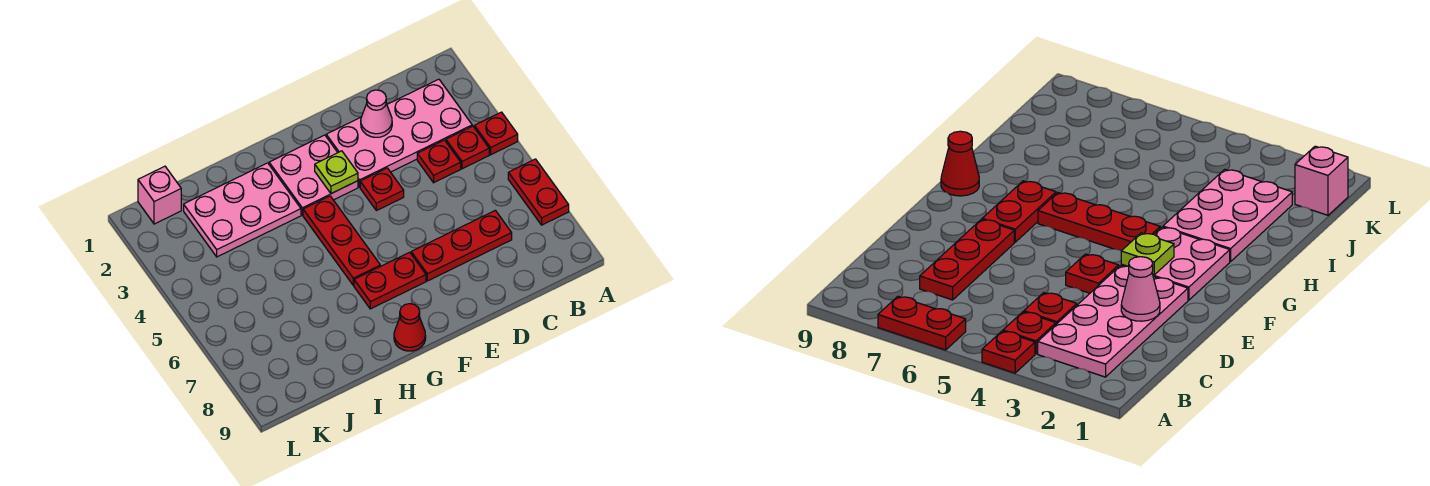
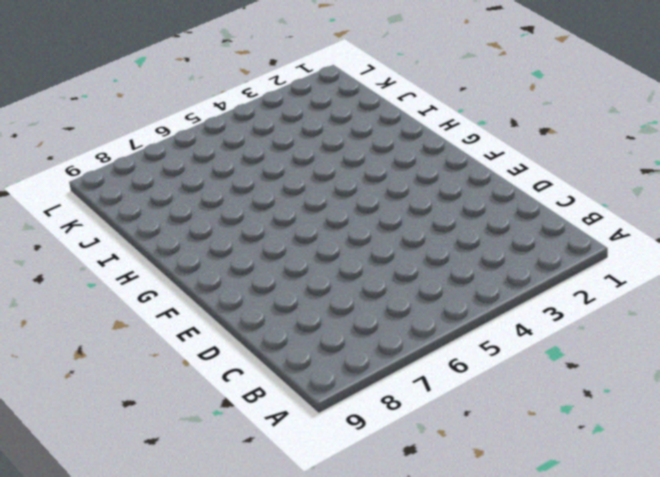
none -> red plate A4 level 1
none -> red plate A6:A7 level 1
none -> pink plate B2:E3 level 1

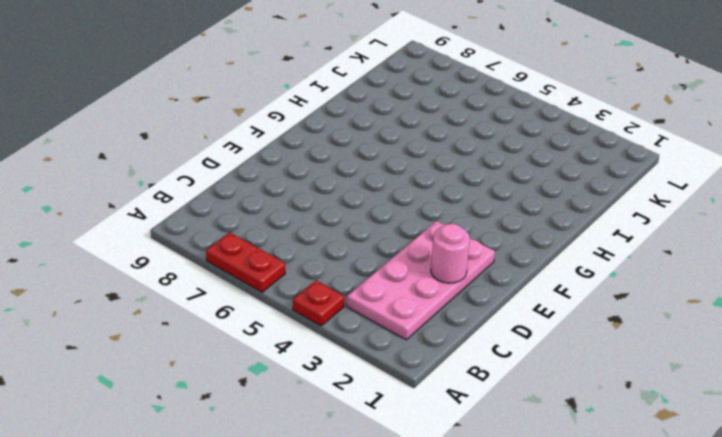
pink round brick D2 level 2 -> pink cone D2 level 2
none -> red plate B4 level 1
none -> red plate C4 level 1
none -> red plate C7:E7 level 1

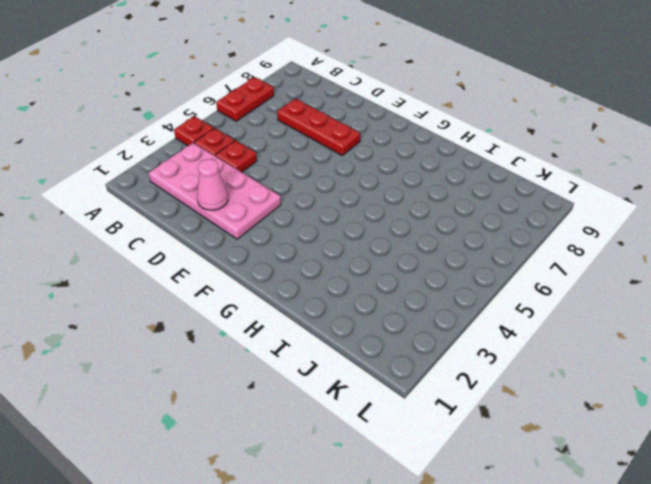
none -> red plate E4 level 1
none -> pink plate F2:G3 level 1
none -> red plate F7:G7 level 1

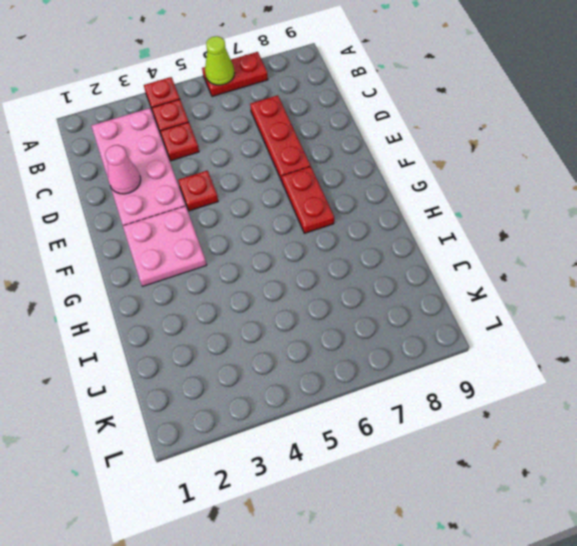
lime cone A6 level 2 -> none
none -> red plate G4:G6 level 1
none -> red cone G9 level 1
none -> pink plate H2:J3 level 1

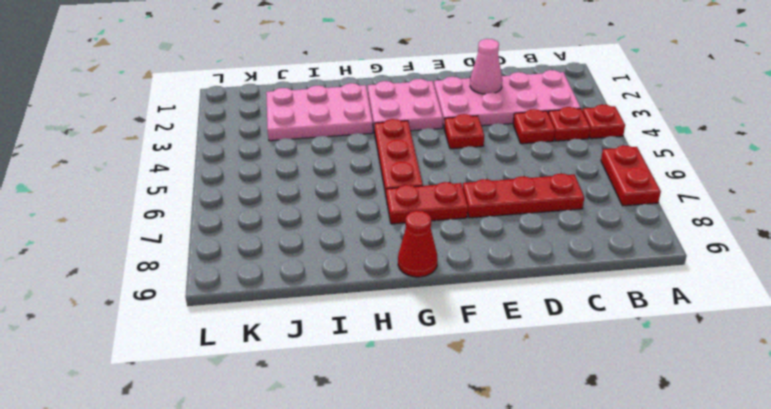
none -> pink brick K1 level 1
none -> lime plate F3 level 2

